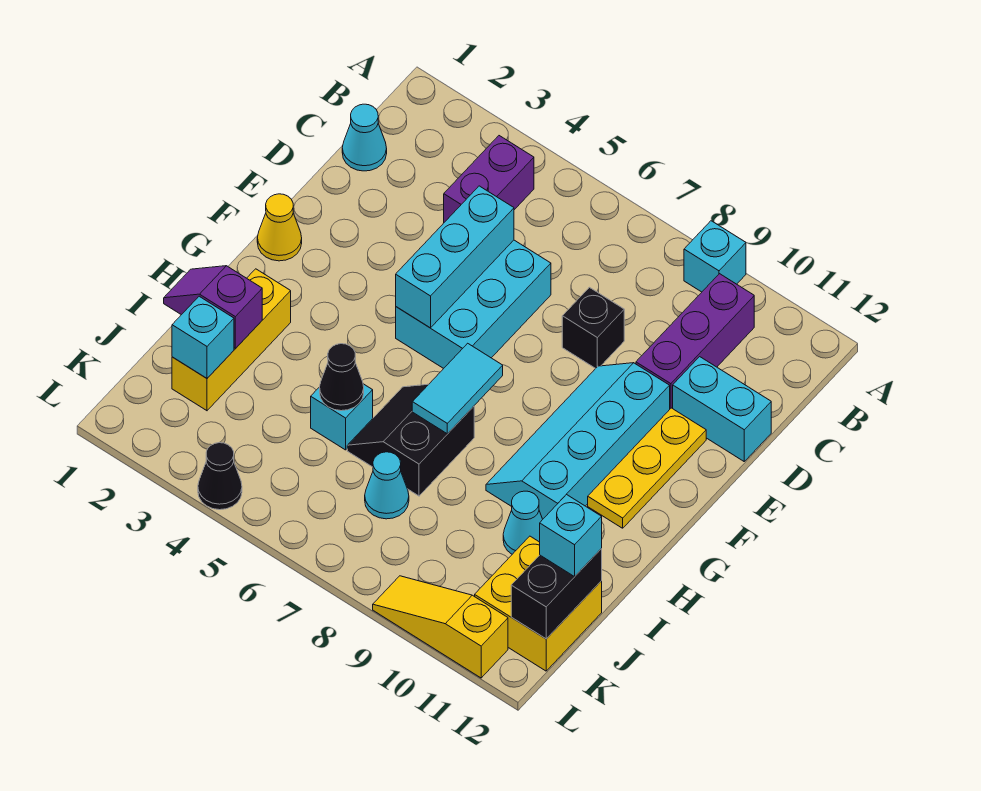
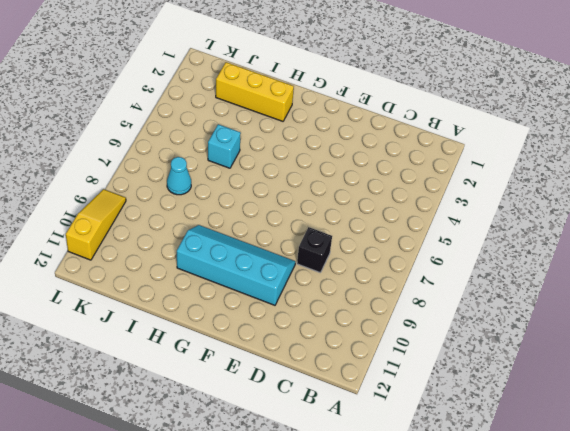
none -> cyan brick A9 level 1
none -> purple brick B4:C4 level 1
none -> purple brick B10:D10 level 1

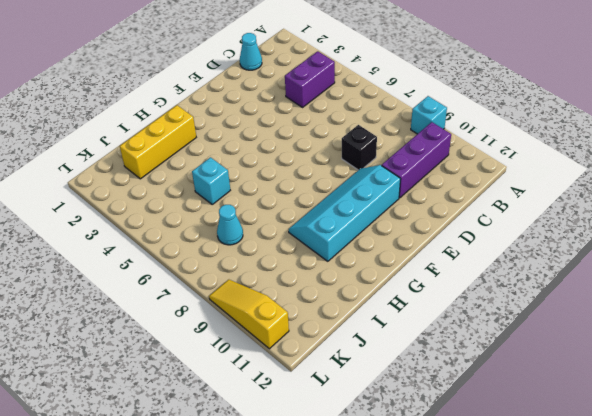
none -> cyan brick D5:F6 level 1
none -> cyan brick D11:D12 level 1
none -> yellow plate E11:G11 level 1

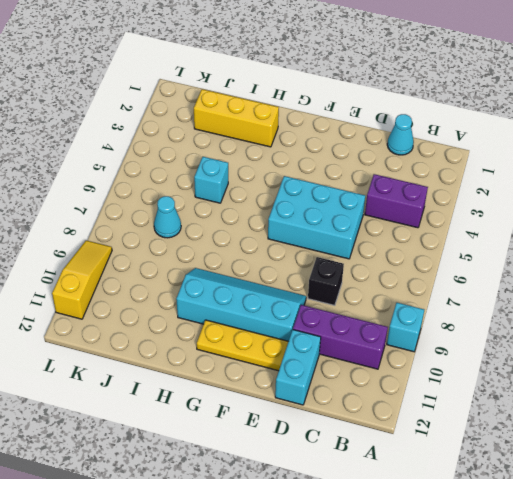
none -> yellow cone F1 level 1
none -> black slope H6:I7 level 1 top 7
none -> cyan cone I10 level 1

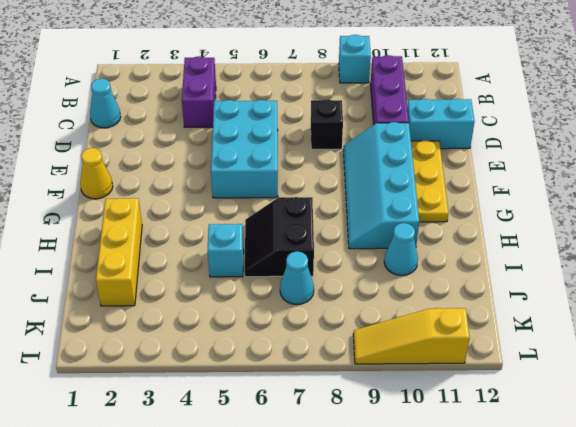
none -> yellow brick J11:K12 level 1
none -> black cone L4 level 1
none -> cyan brick D5:F5 level 2

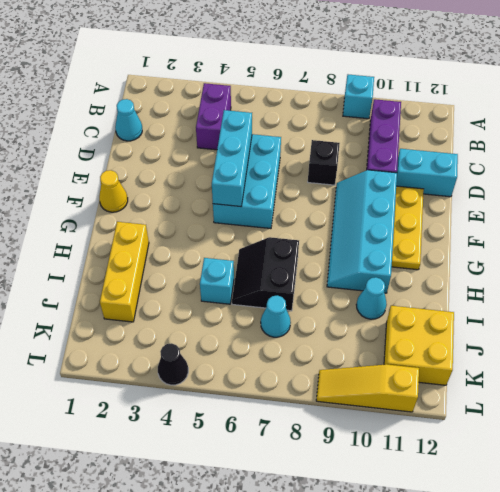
none -> cyan tile G7:H7 level 2
none -> purple slope I1:I2 level 2 top 2
none -> black cone I5 level 2

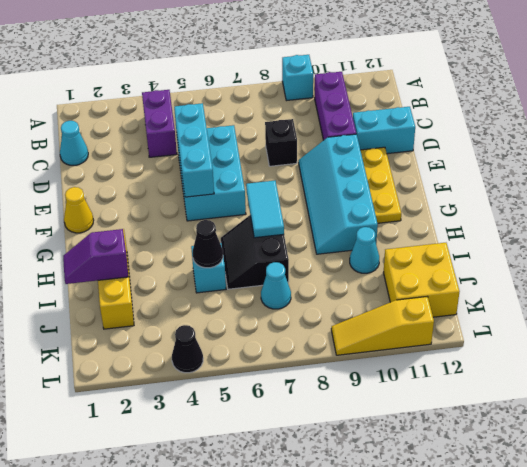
none -> cyan brick J2 level 2
none -> black brick J12:K12 level 2
none -> cyan brick J12 level 3

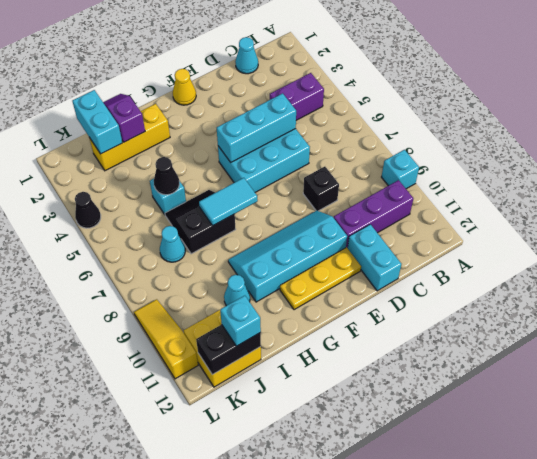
cyan brick J1:J2 level 2 -> cyan brick J2 level 2

